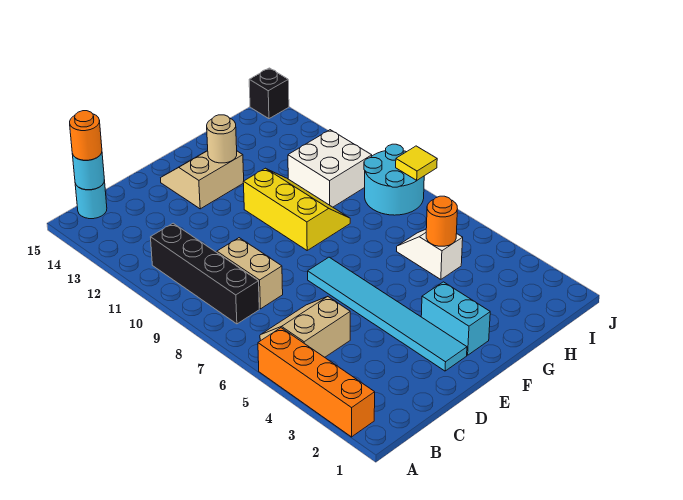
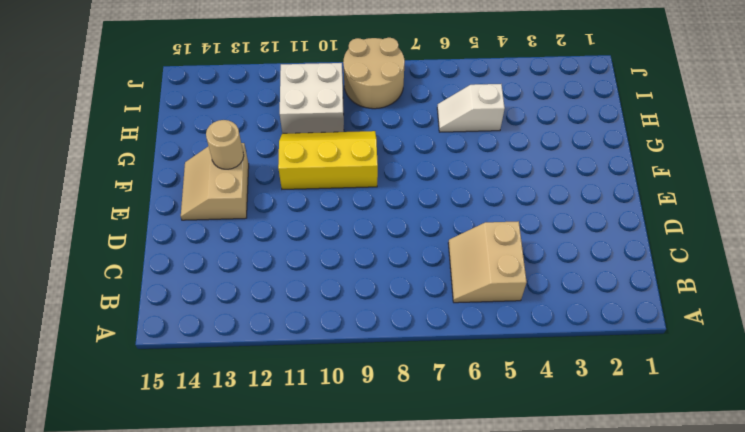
tan round brick I8:J9 level 1 -> cyan round brick I8:J9 level 1
none -> orange brick A2:A5 level 1
none -> black brick B8:B11 level 1
none -> cyan round brick B15 level 1

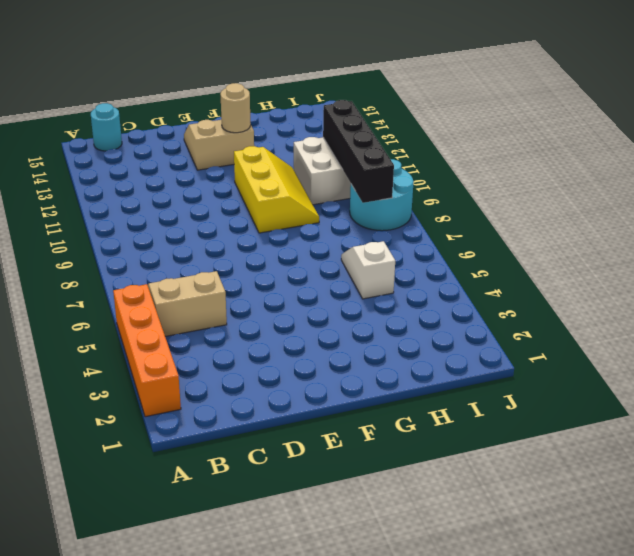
black brick I8:I11 level 2 -> black brick B8:B11 level 1
none -> tan brick C8:C9 level 1
none -> cyan tile E2:E7 level 1
none -> cyan brick F2:F3 level 1

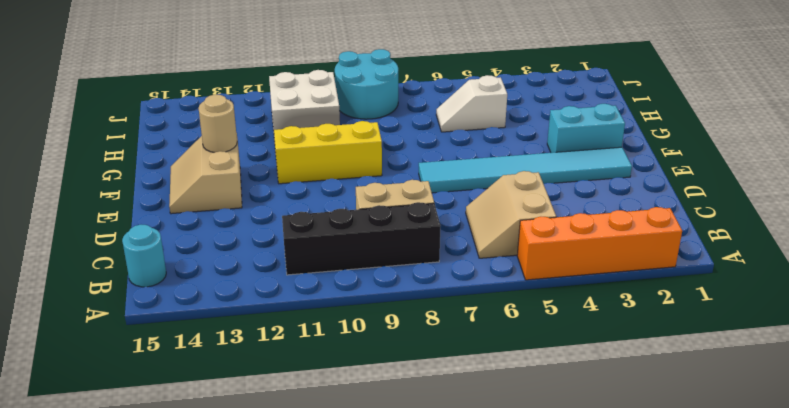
none -> black brick J15 level 1
none -> cyan round brick B15 level 2
none -> orange round brick H5 level 2

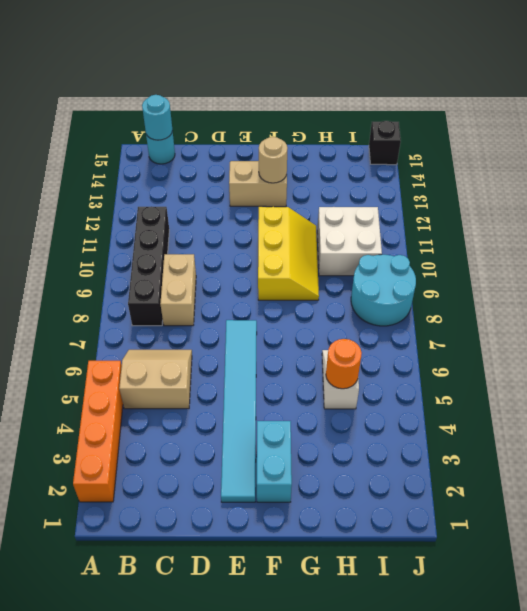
none -> yellow tile J8 level 2
none -> orange round brick B15 level 3

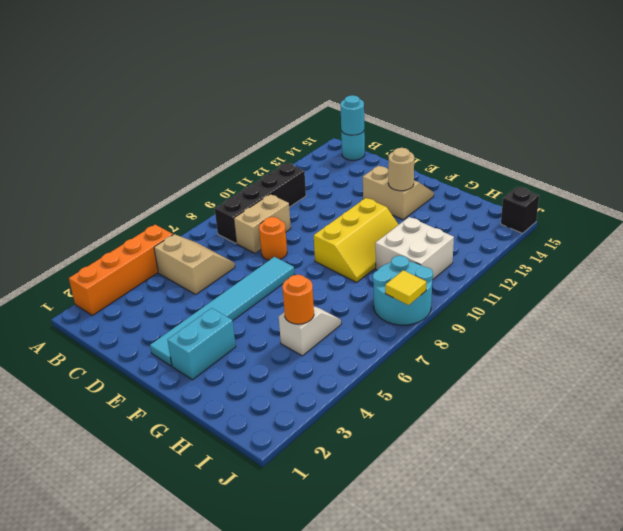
orange round brick D8 level 1 -> orange round brick B15 level 3

